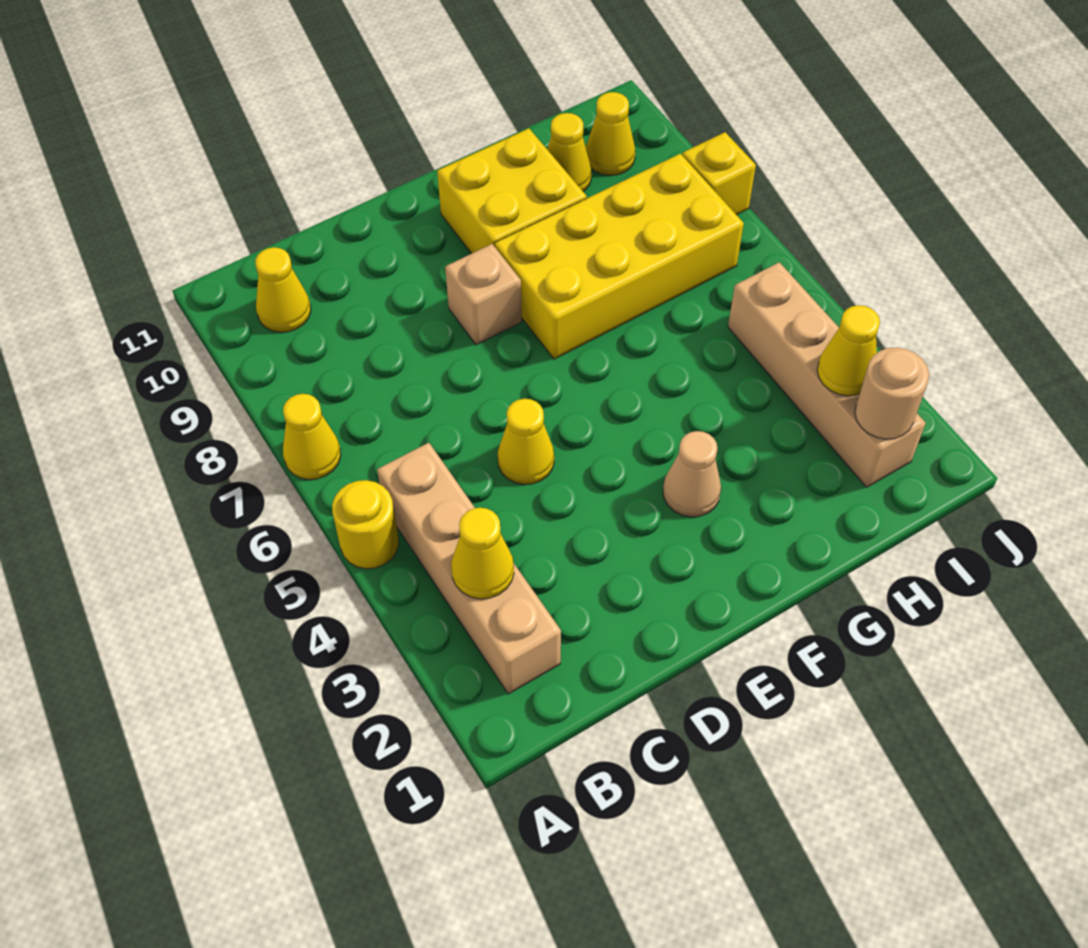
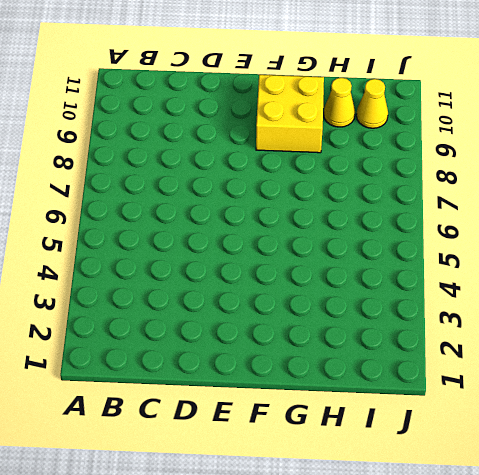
none -> yellow round brick A5 level 1
none -> yellow cone A7 level 1
none -> tan brick B2:B5 level 1

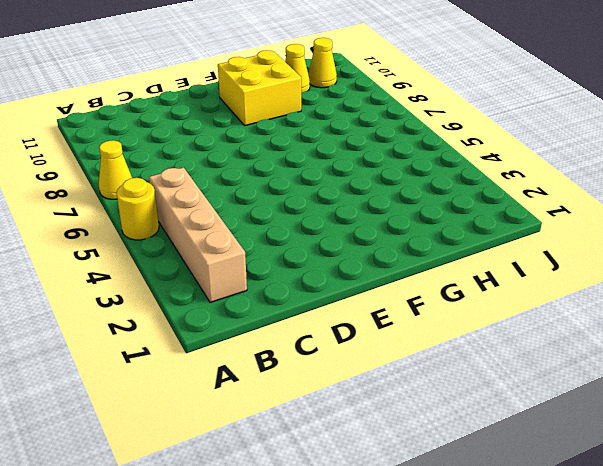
none -> yellow cone B10 level 1
none -> yellow cone D5 level 1
none -> tan brick E8 level 1

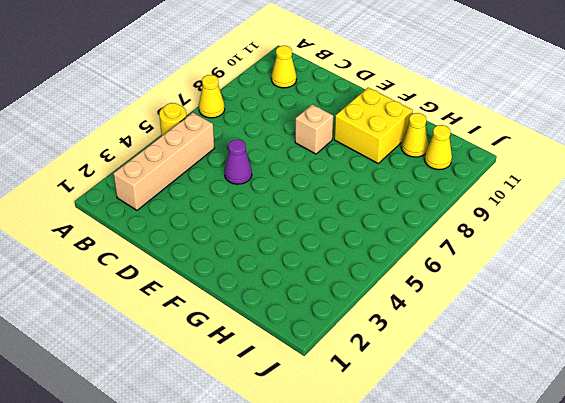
purple cone D5 level 1 -> yellow cone D5 level 1
none -> tan cone F3 level 1
none -> yellow brick F7:I8 level 1
none -> tan brick I2:I5 level 1

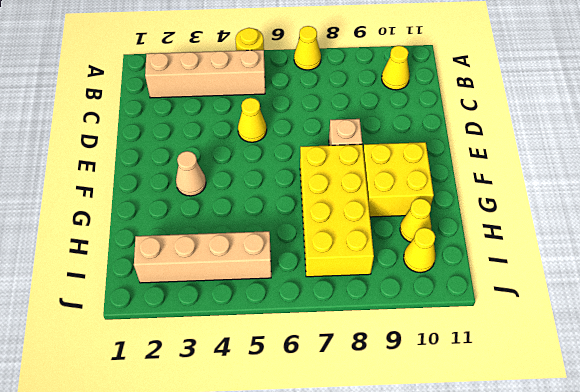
none -> yellow brick J8 level 1
none -> yellow cone B3 level 2
none -> tan round brick I2 level 2

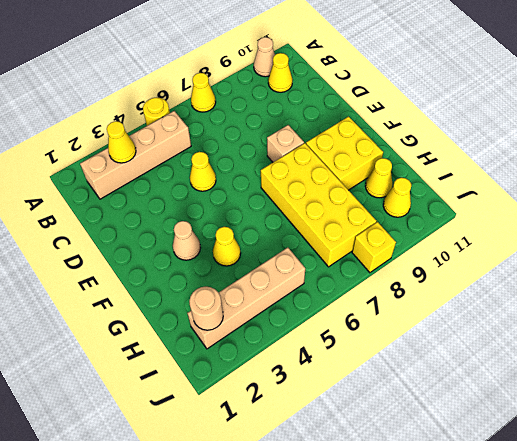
tan cone A10 level 1 -> none
yellow cone G4 level 1 -> yellow cone I3 level 2

